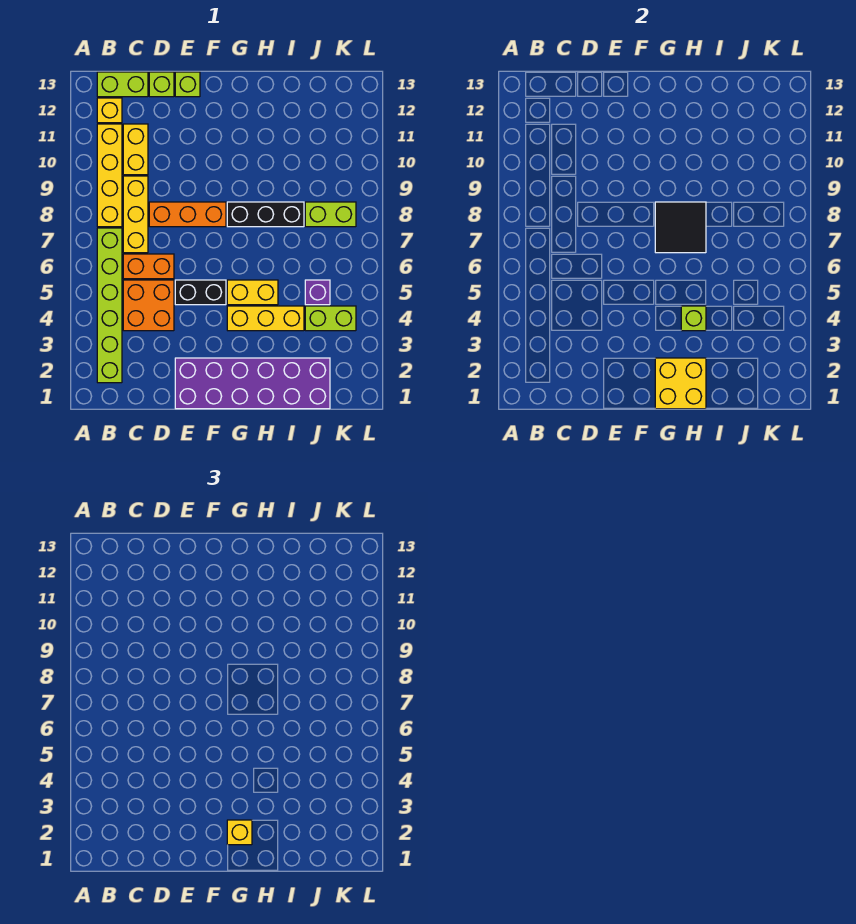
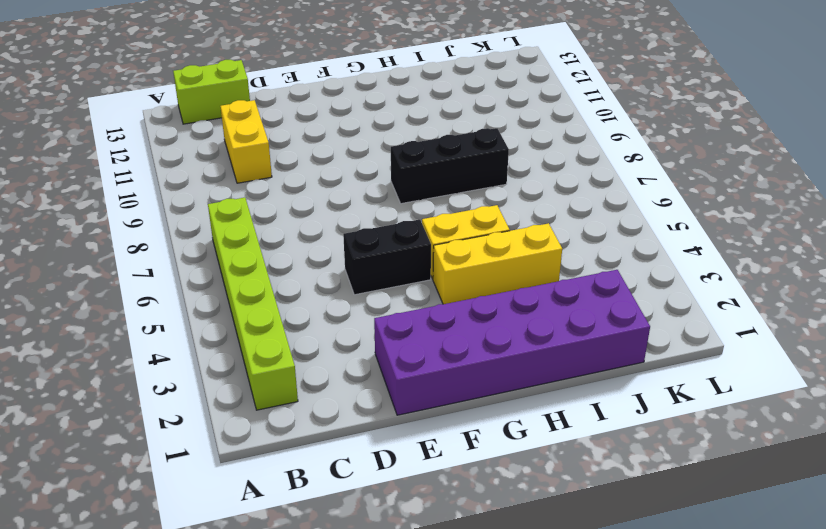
none -> yellow brick B8:B11 level 1
none -> yellow brick B12 level 1
none -> orange brick C4:D5 level 1

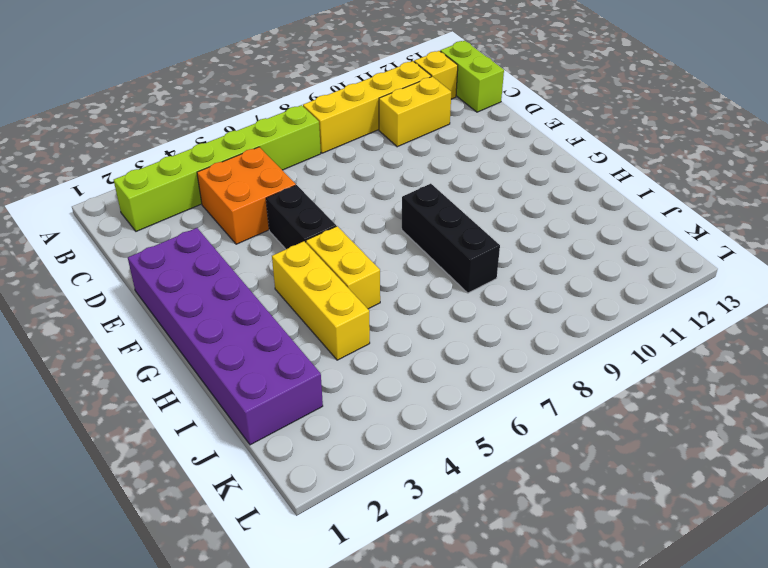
none -> orange brick C6:D6 level 1
none -> yellow brick C7:C9 level 1
none -> orange brick D8:F8 level 1

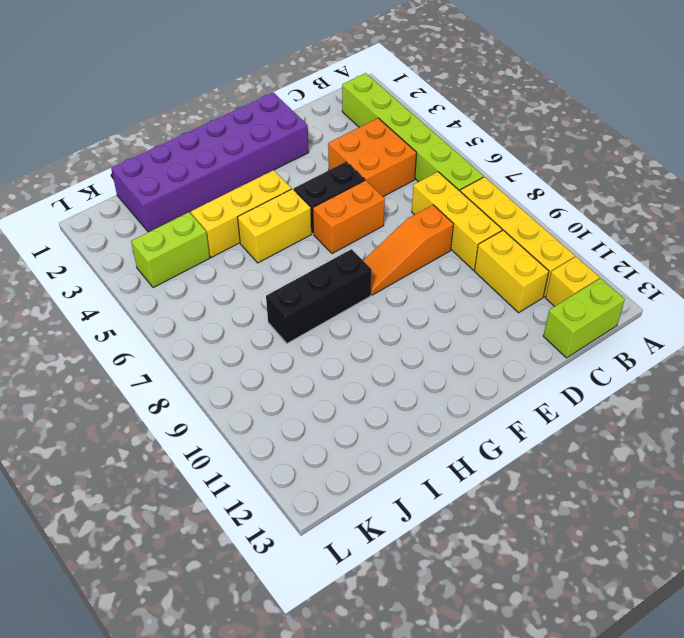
orange slope D8:F8 level 1 top D -> orange brick D8:F8 level 1
orange brick E6:F6 level 1 -> orange brick C6:D6 level 1
none -> lime brick D13 level 1
none -> lime brick E13 level 1
none -> purple brick J5 level 1

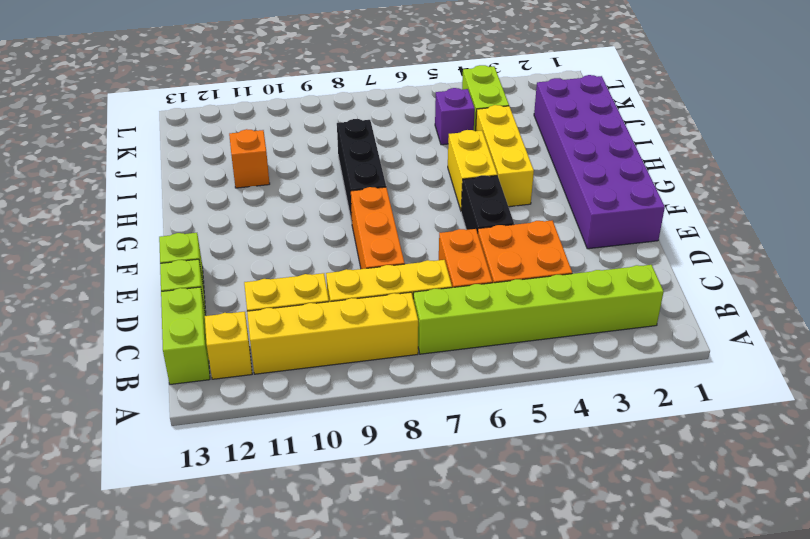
orange brick I11 level 1 -> none
none -> lime brick J8:K8 level 1
none -> yellow brick G1:H2 level 2
none -> black tile G7:H8 level 2

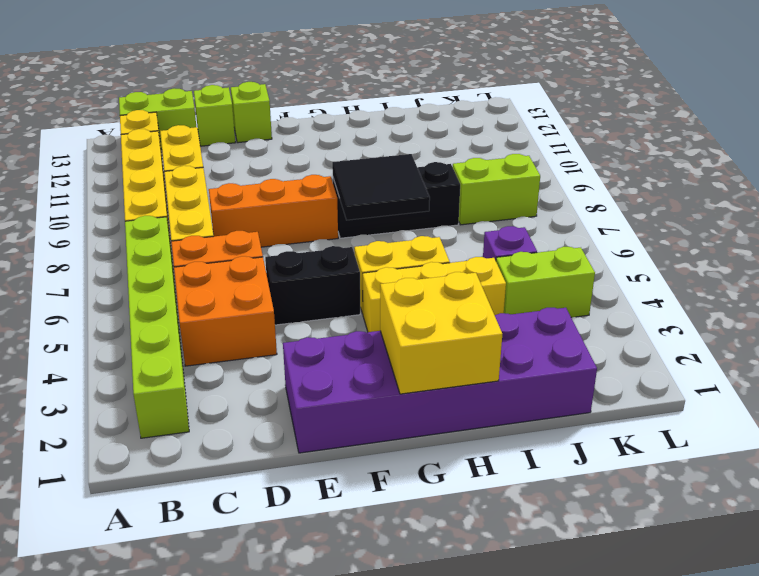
none -> lime brick H4 level 2
none -> yellow brick G2 level 3

